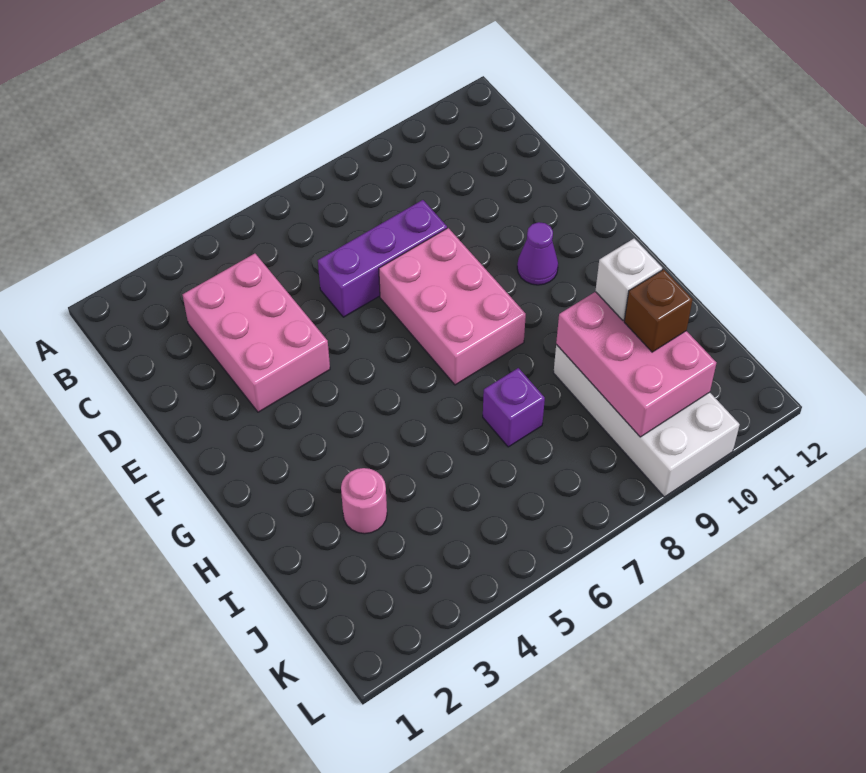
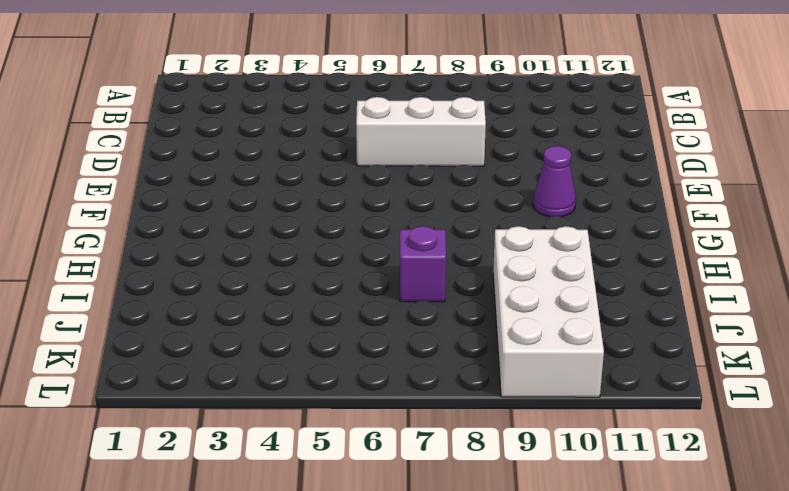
white brick D6:D8 level 1 -> purple brick D6:D8 level 1
none -> pink brick C3:E4 level 1
none -> pink brick E7:G8 level 1

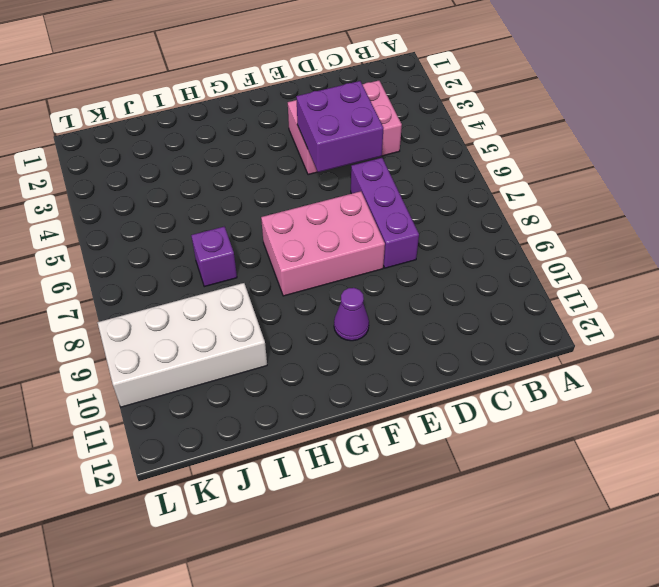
purple brick D4:E5 level 2 -> none
none -> pink round brick I3 level 1
none -> pink brick I9:K10 level 2

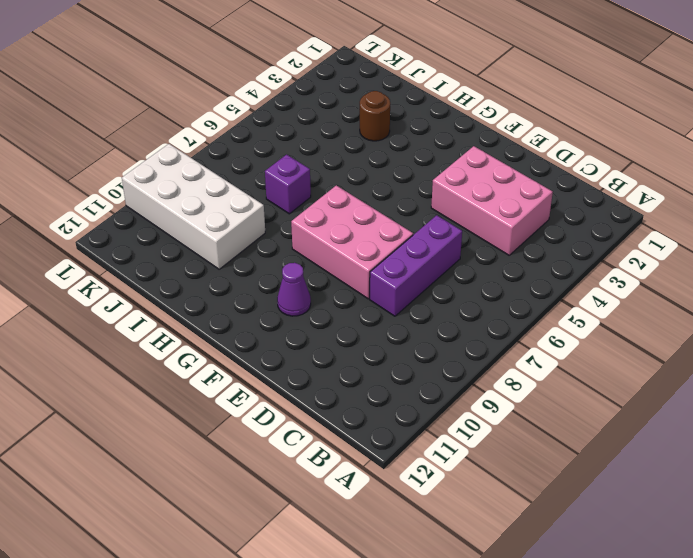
brown round brick I3 level 1 -> pink round brick I3 level 1
none -> pink brick I9:K10 level 2
none -> white brick I10 level 3

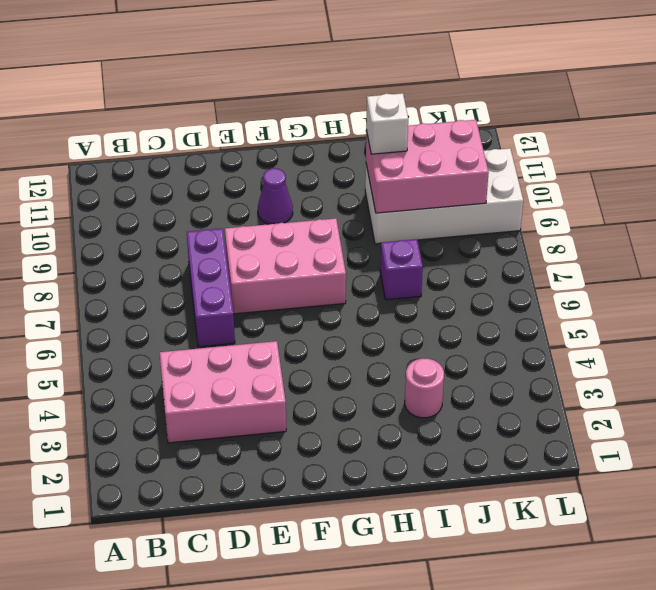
none -> brown brick J10 level 3

